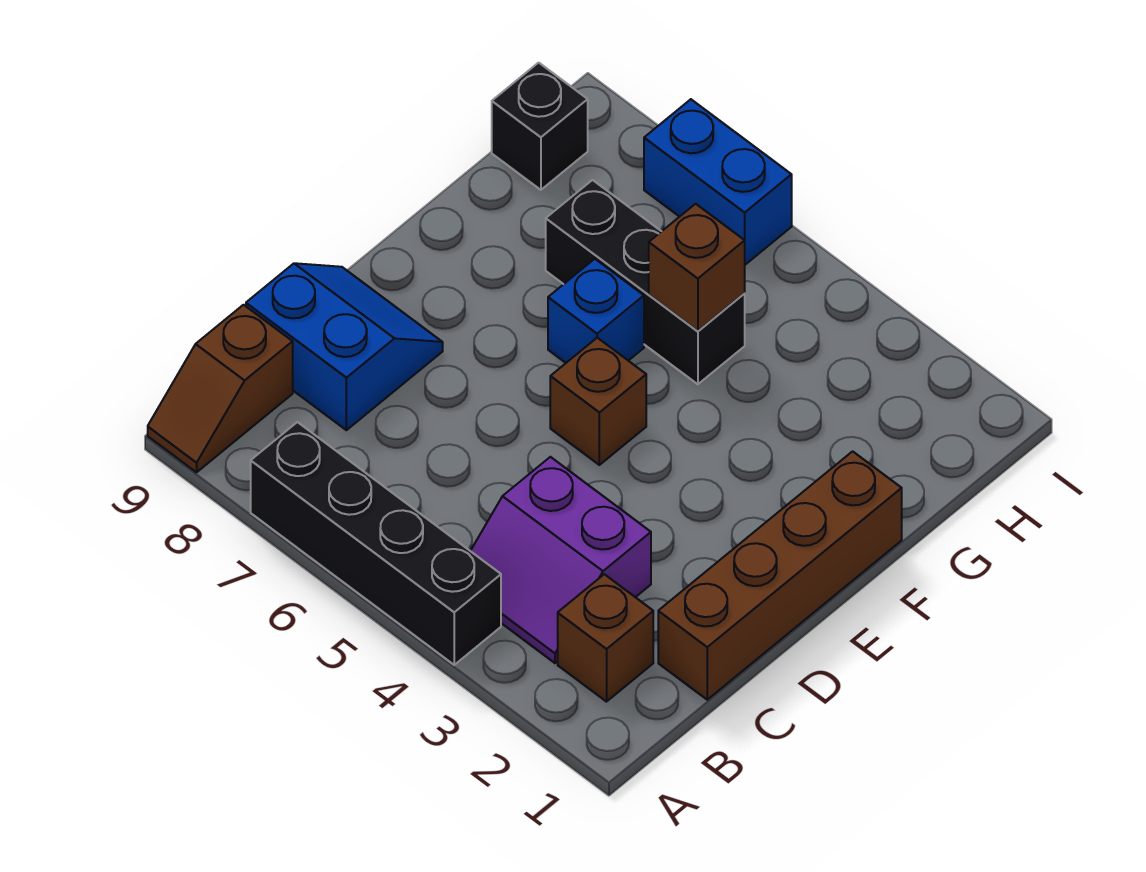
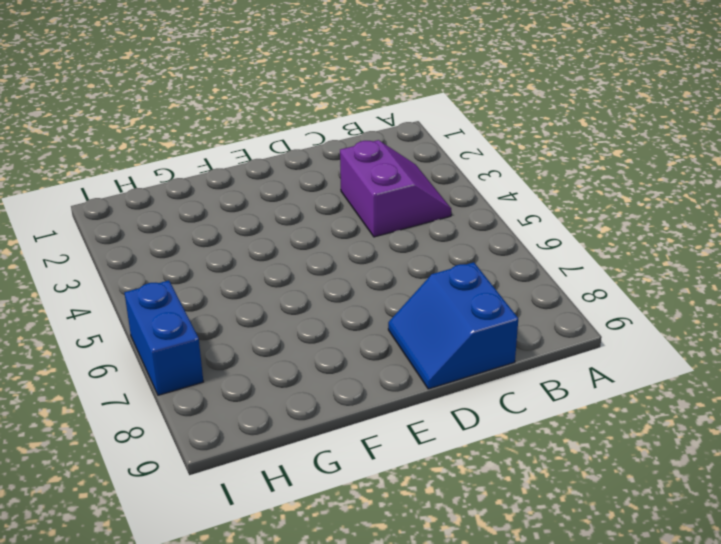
none -> black brick A4:A7 level 1
none -> brown slope A9:B9 level 1 top B
none -> brown brick B2 level 1

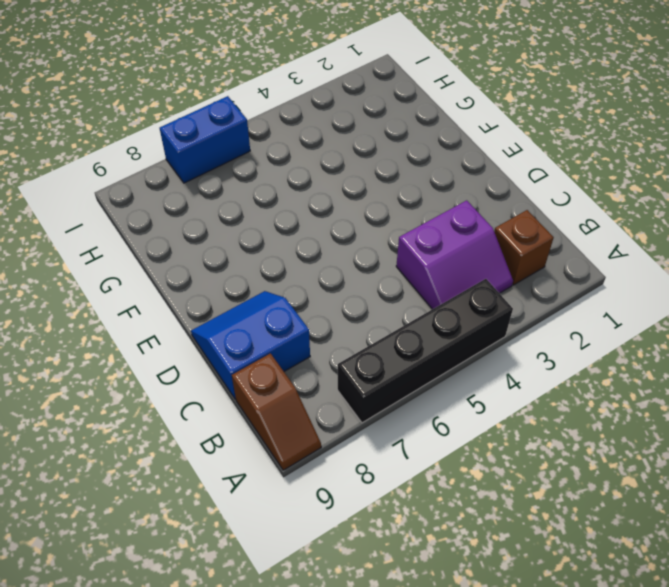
none -> brown brick C1:F1 level 1
none -> brown brick E5 level 1
none -> blue brick F6 level 1

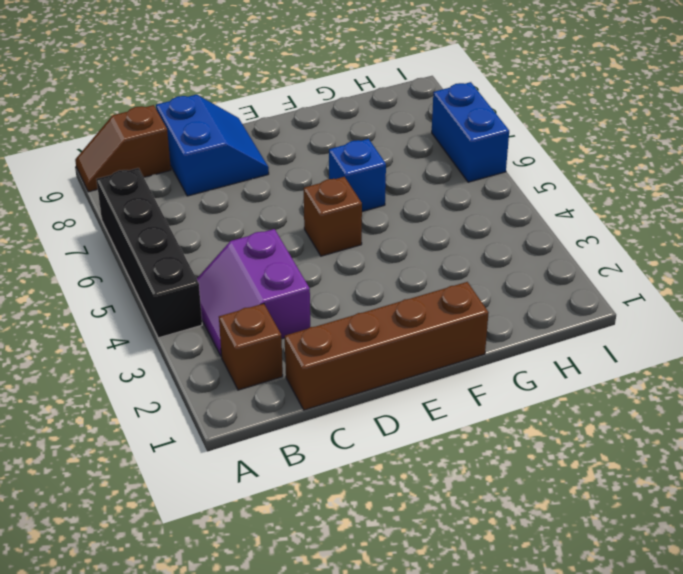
none -> black brick G5:G7 level 1
none -> black brick H9 level 1
none -> brown brick G5 level 2

